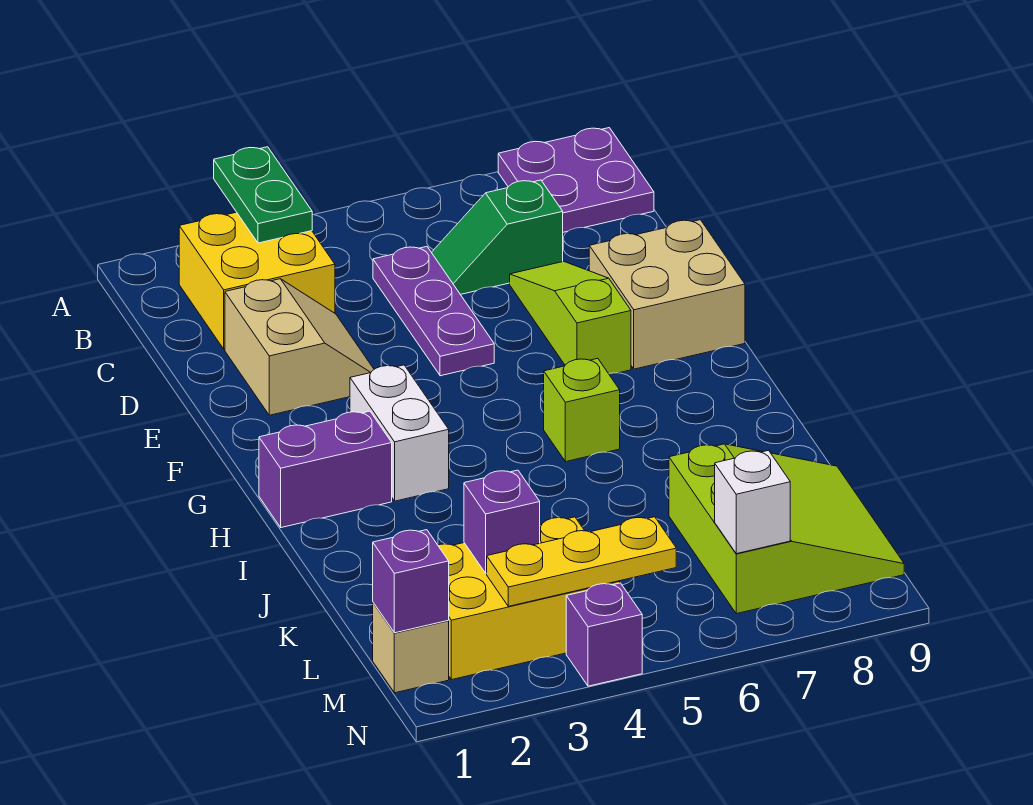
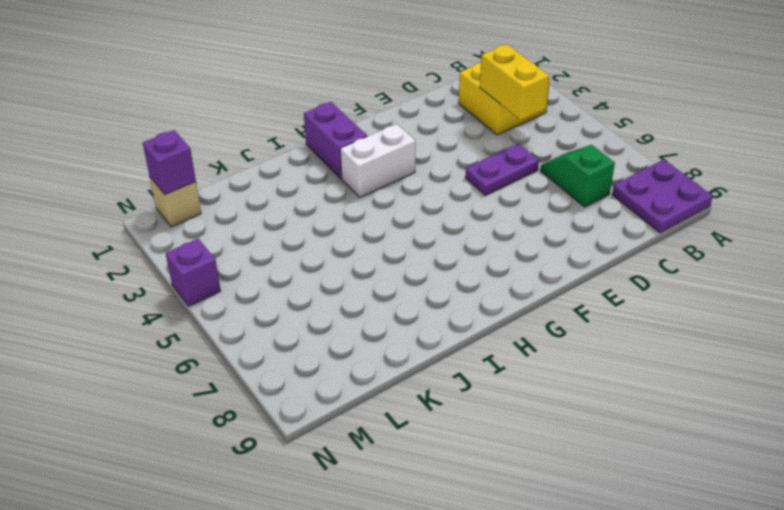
yellow brick C3:C4 level 2 -> none
purple plate D5:E5 level 1 -> purple plate C5:E5 level 1
none -> tan slope D2:E3 level 1 top 2
none -> lime slope D7:F7 level 1 top F
none -> tan brick E8:F9 level 1

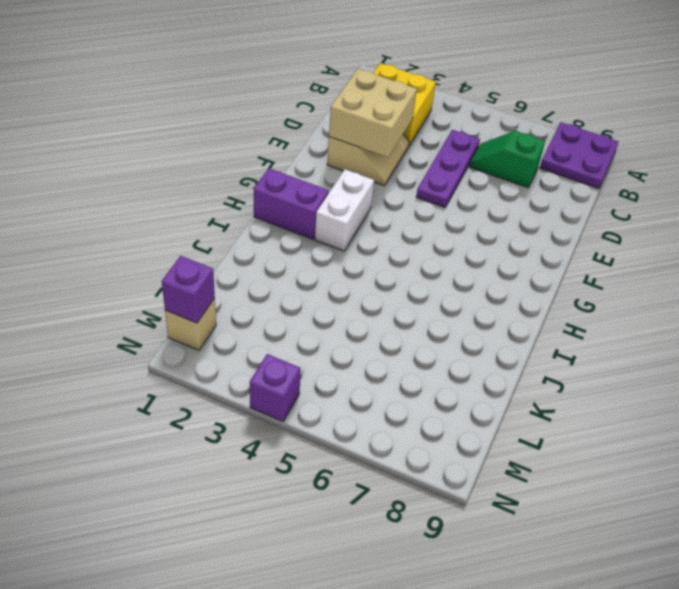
tan brick D2:E3 level 2 -> tan brick E8:F9 level 1
none -> lime slope D7:F7 level 1 top F
none -> lime brick H6 level 1
none -> lime slope K7:M9 level 1 top 7

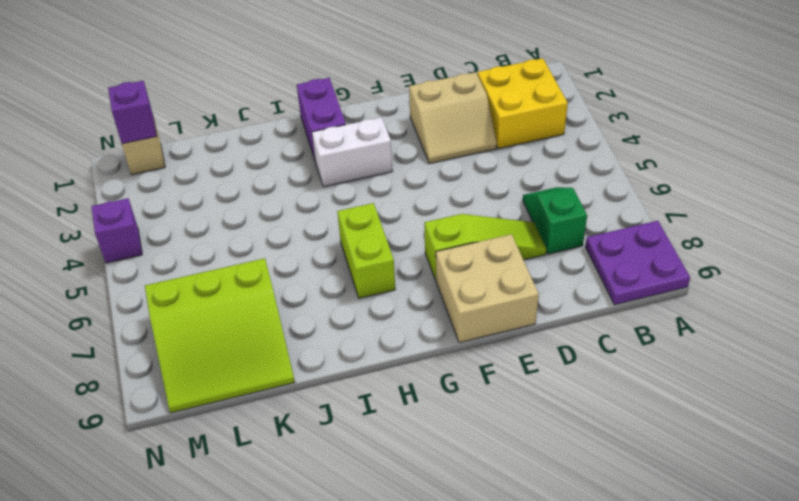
lime brick H6:H7 level 1 -> lime brick H6 level 1
none -> purple plate C5:E5 level 1
none -> yellow brick L2:M4 level 1
none -> green plate A3:B3 level 2

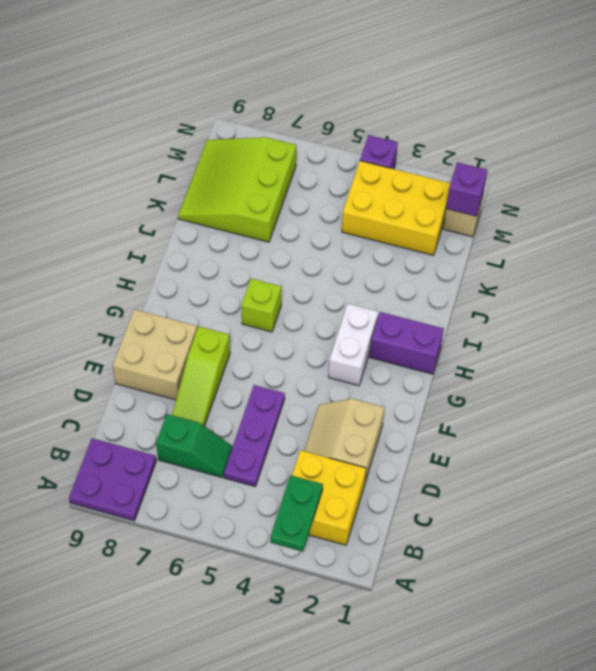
none -> purple brick L3 level 2
none -> yellow plate M3:M5 level 2
none -> white brick M7 level 2

